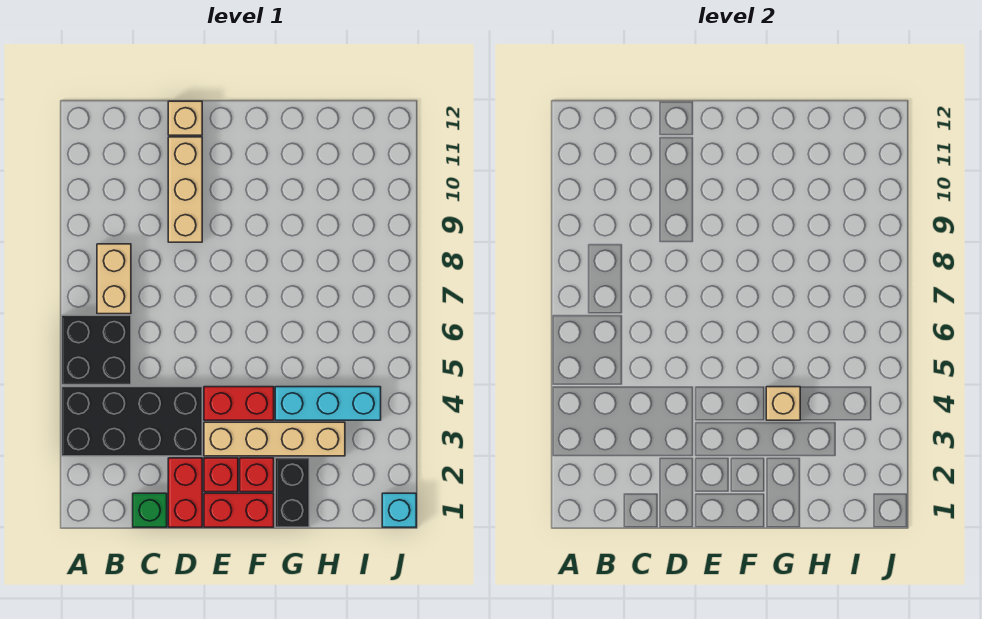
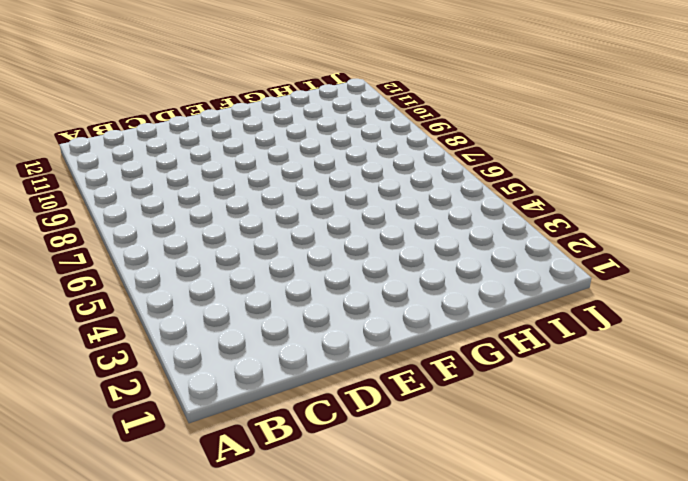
none -> black brick A3:D4 level 1
none -> black brick A5:B6 level 1
none -> tan brick B7:B8 level 1

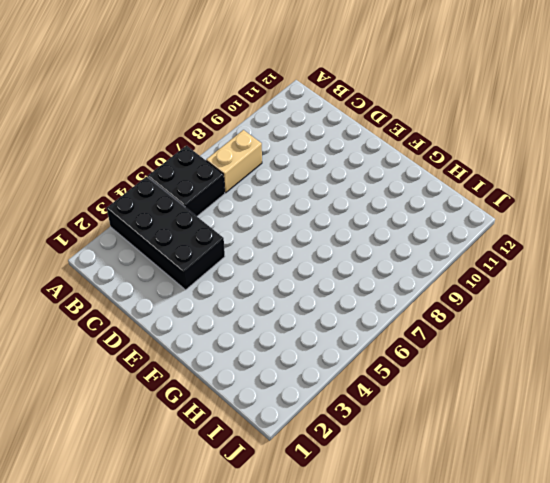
none -> green brick C1 level 1
none -> red brick D1:D2 level 1
none -> tan brick D9:D11 level 1

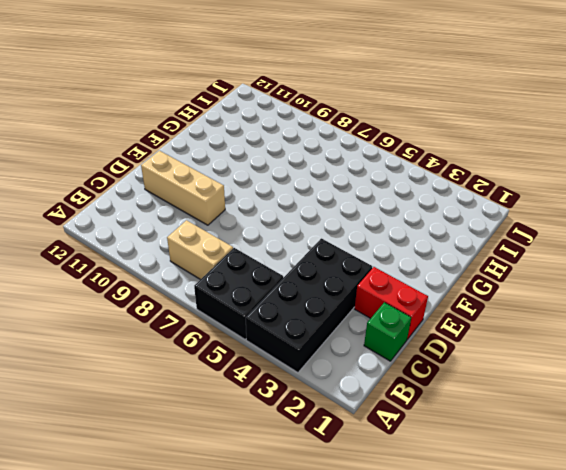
none -> tan brick D12 level 1
none -> red brick E1:F1 level 1
none -> red brick E2 level 1

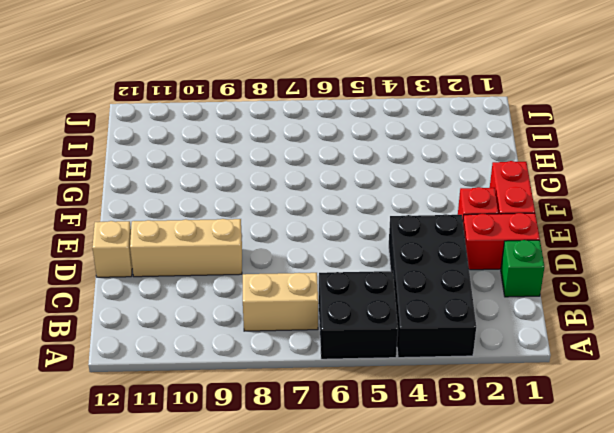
none -> tan brick E3:H3 level 1
none -> red brick E4:F4 level 1
none -> red brick F2 level 1

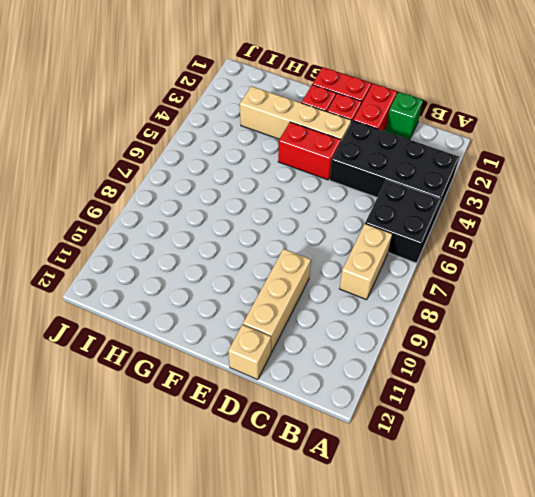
none -> black brick G1:G2 level 1
none -> cyan brick G4:I4 level 1
none -> cyan brick J1 level 1

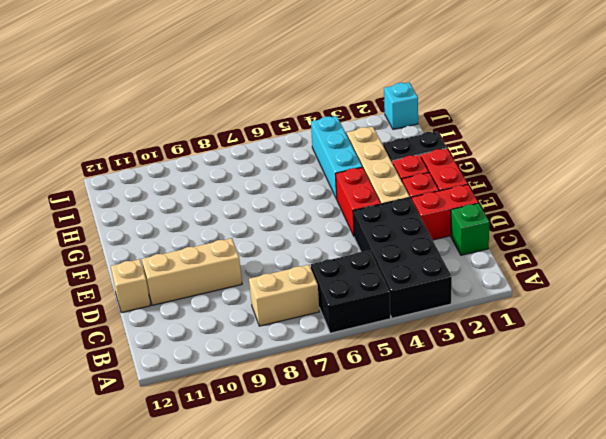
none -> tan brick G4 level 2

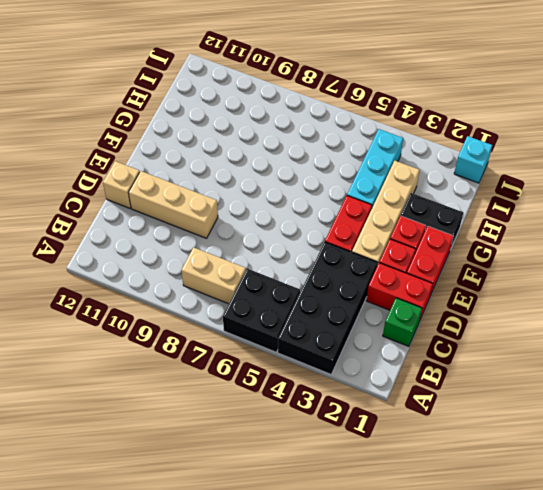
none -> tan brick G4 level 2

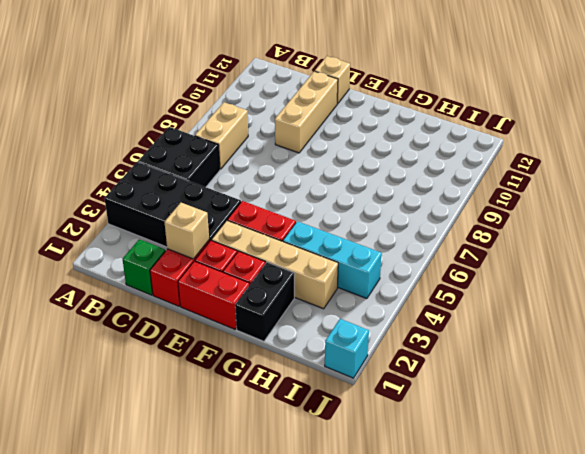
tan brick D2 level 2 -> tan brick G4 level 2

